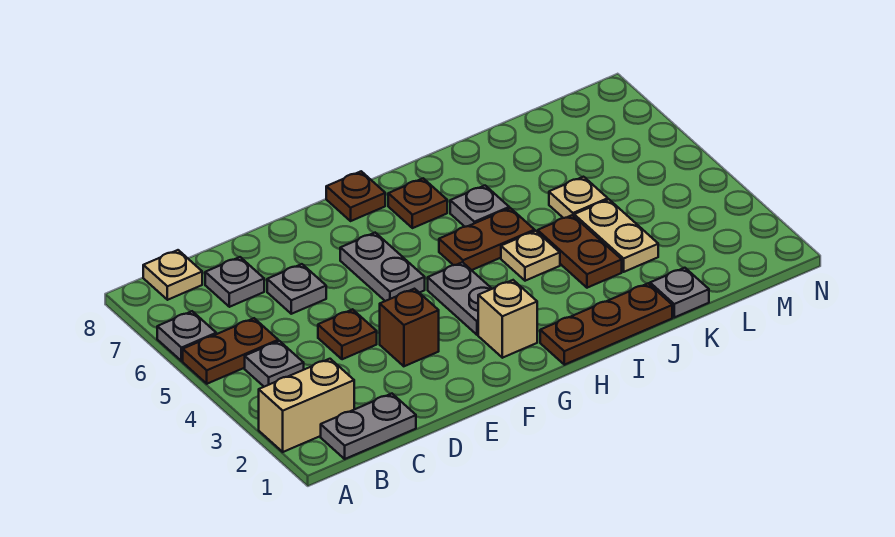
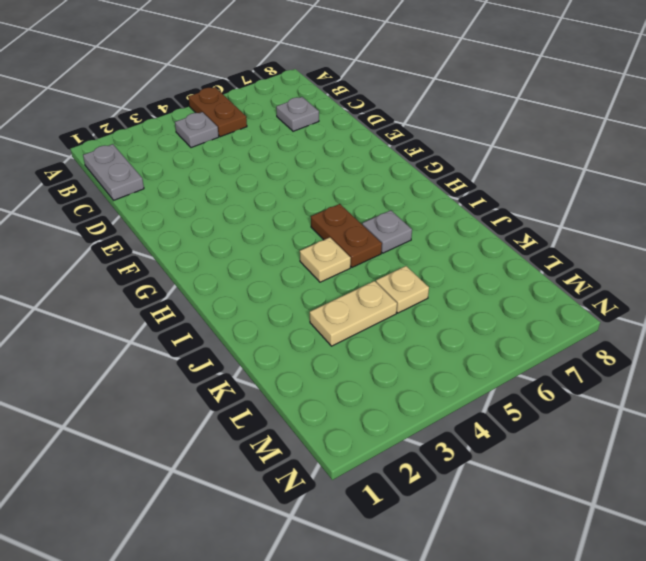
none -> tan brick A2:B2 level 1
none -> grey plate A6 level 1
none -> tan plate B8 level 1

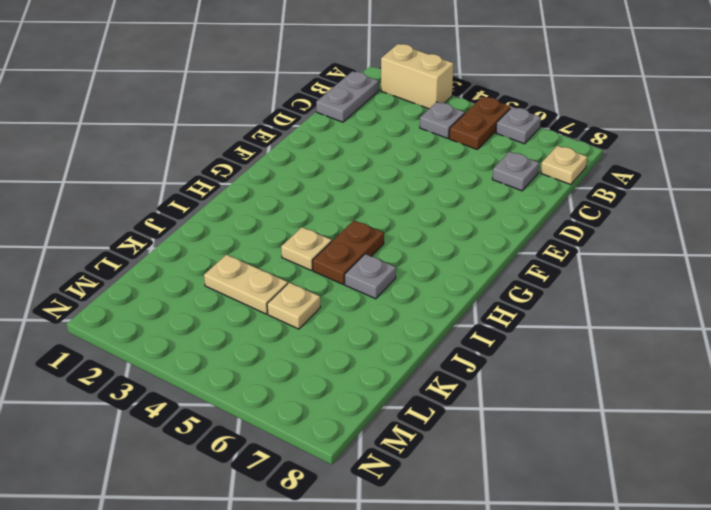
tan brick A2:A3 level 1 -> tan brick A2:B2 level 1
none -> brown plate D4 level 1
none -> grey plate D6 level 1
none -> brown brick E3 level 1

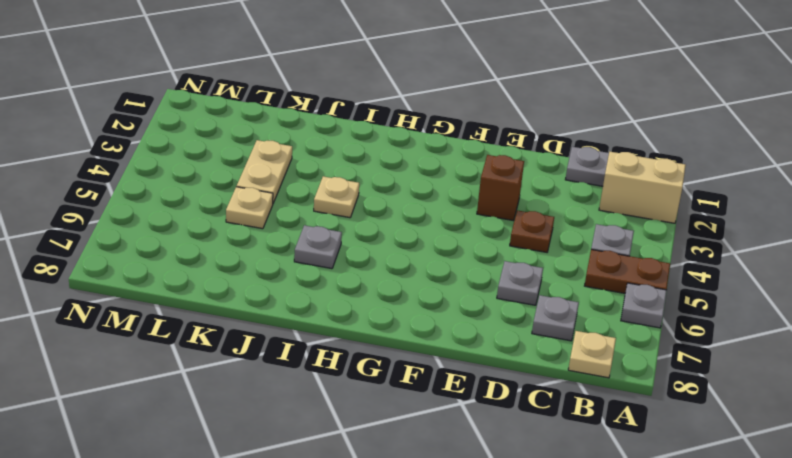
none -> grey plate F5:F6 level 1
none -> tan brick G2 level 1
none -> grey plate G3:G4 level 1

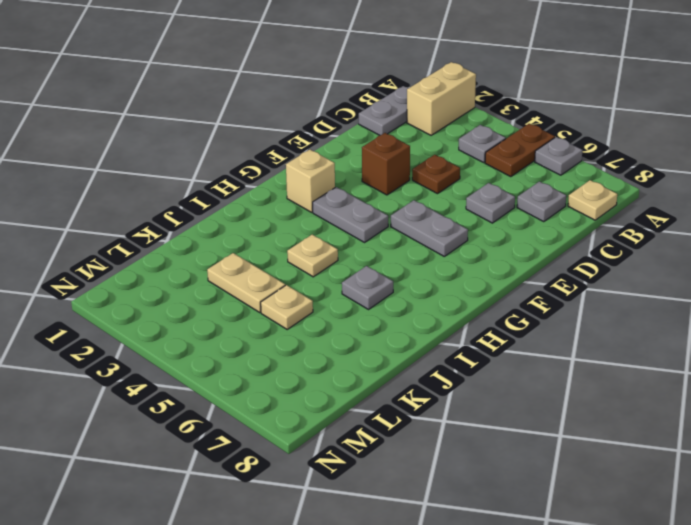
none -> brown plate G8 level 1
none -> brown plate H1:J1 level 1
none -> brown plate H5:I5 level 1

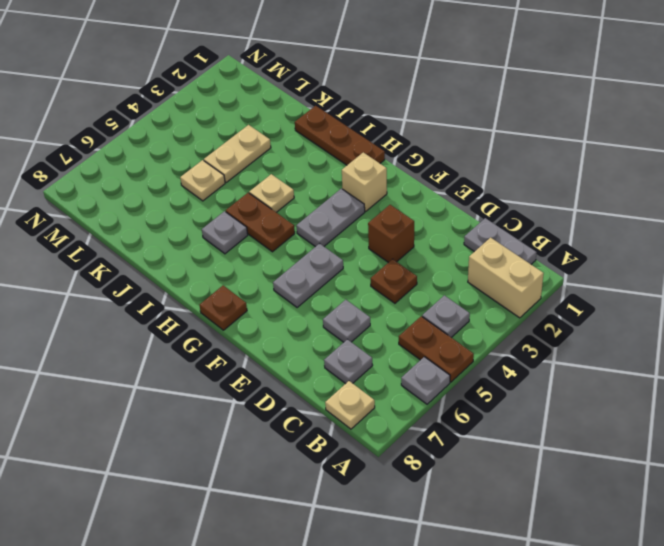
none -> brown plate H7 level 1
none -> brown plate J3:J4 level 1
none -> grey plate K1 level 1

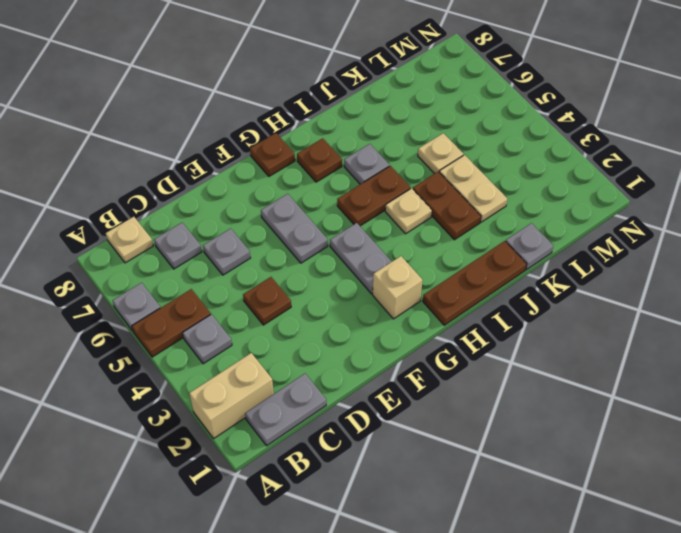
none -> brown brick E3 level 1

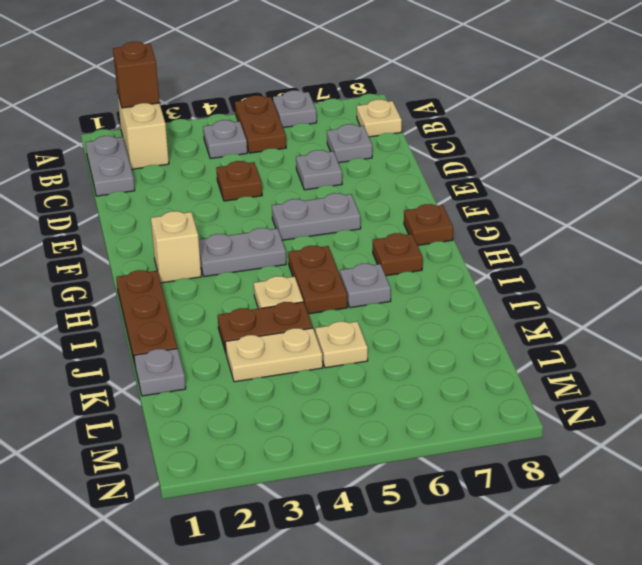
brown brick A2 level 2 -> brown brick E3 level 1

